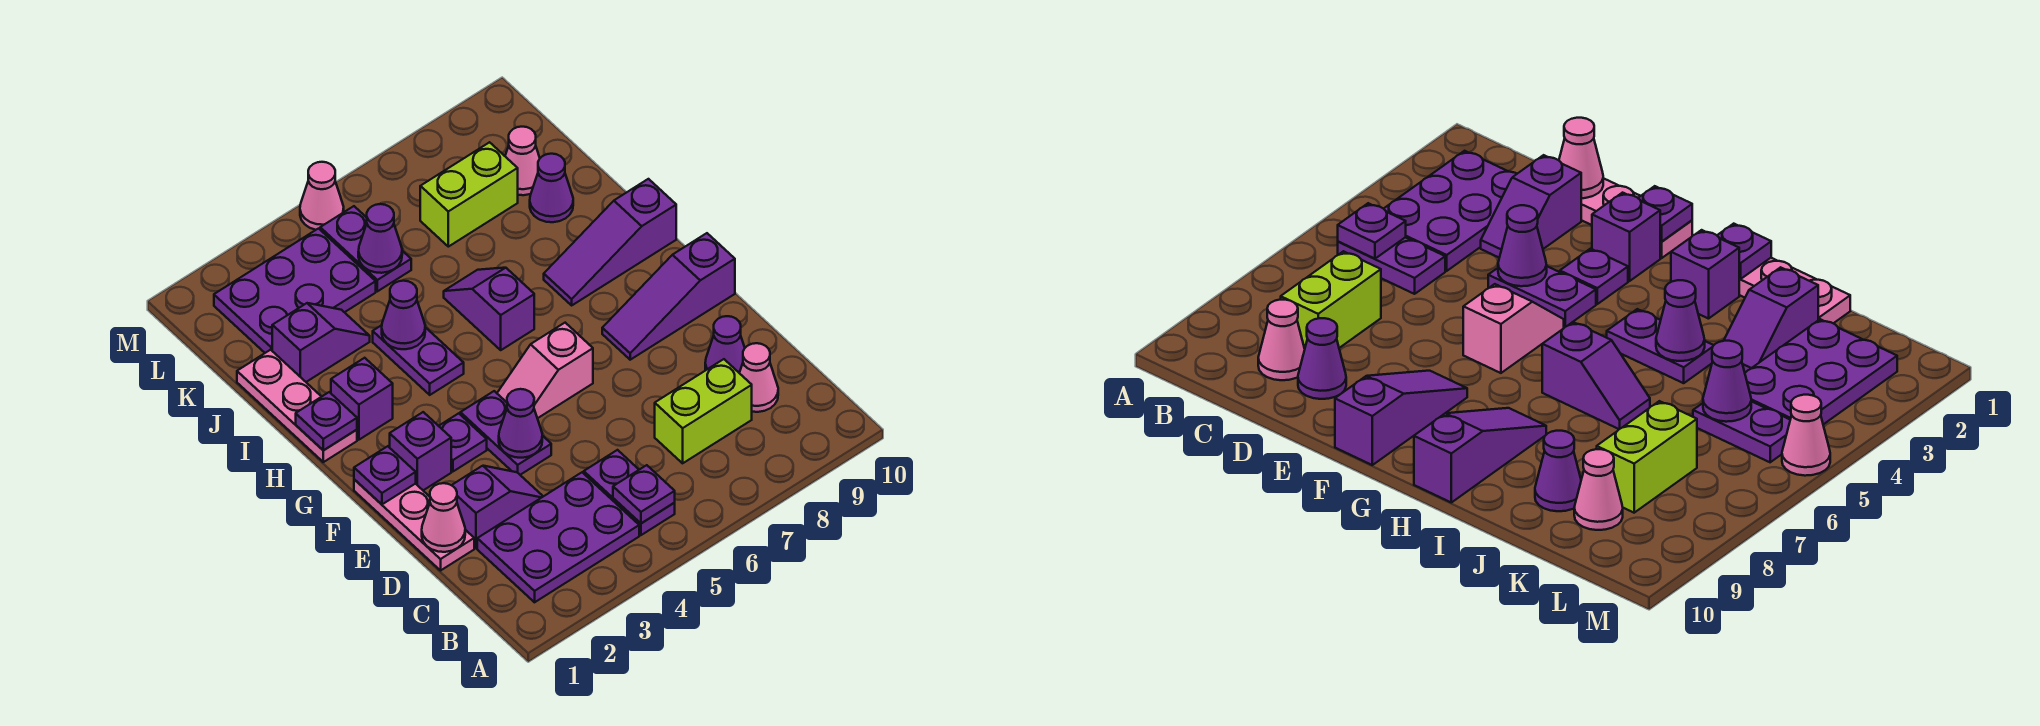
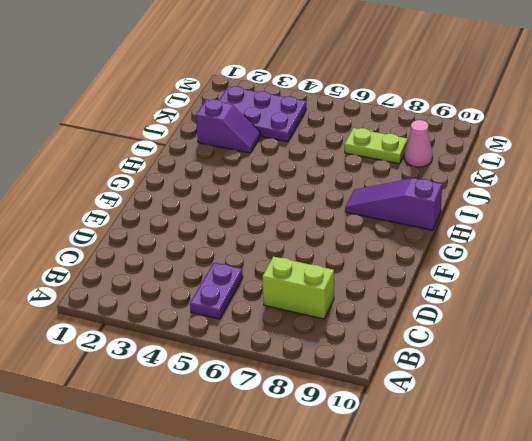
lime plate K7:K8 level 1 -> lime brick K7:K8 level 1
none -> purple plate B2:C4 level 1
none -> pink cone C9 level 1
none -> pink plate D1:F1 level 1
none -> purple slope D2:D3 level 1 top 2

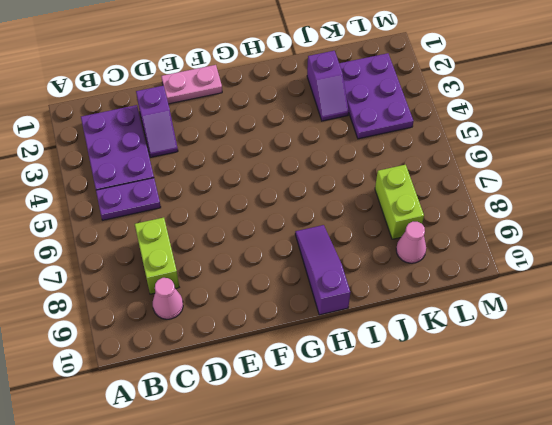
pink plate E1:F1 level 1 -> pink plate D1:F1 level 1
none -> purple cone D9 level 1
none -> purple plate E4:F4 level 1
none -> purple brick F2 level 1
none -> purple plate F3 level 1

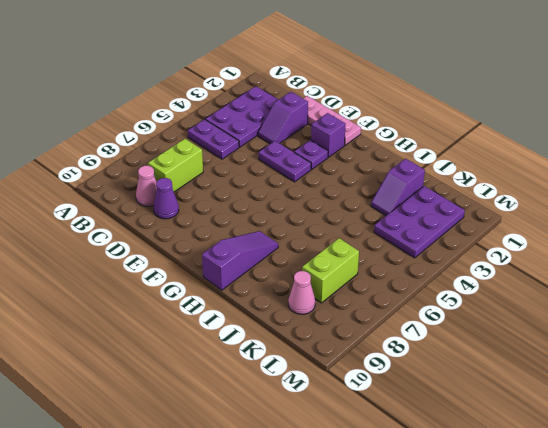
none -> pink slope F5:F6 level 1 top 6
none -> purple slope F8:F10 level 1 top 10
none -> pink plate H1:J1 level 1
none -> purple brick H2 level 1

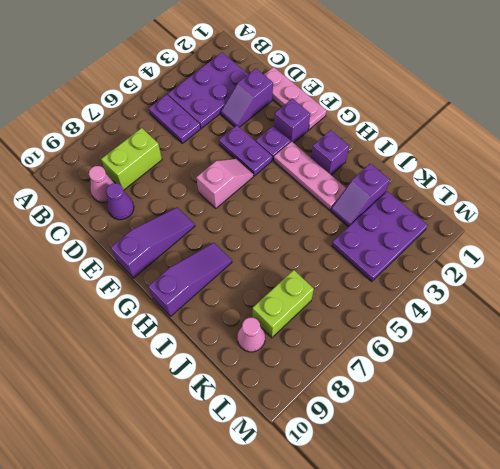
pink plate G3:I3 level 1 -> pink plate H1:J1 level 1
none -> purple plate H4:I4 level 1
none -> purple slope H6:I6 level 1 top H
none -> purple cone J9 level 1
none -> purple plate K5:L5 level 1

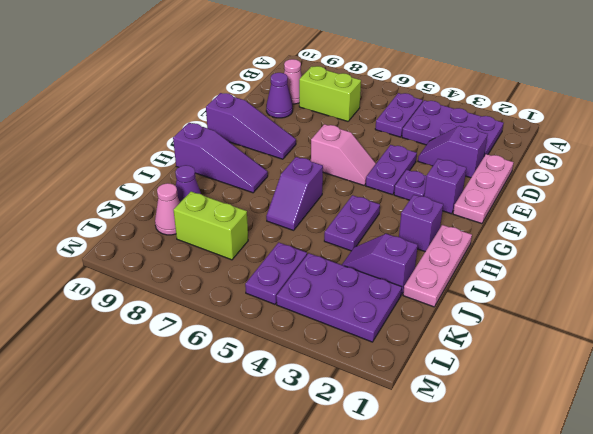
none -> pink cone M5 level 1
none -> purple plate B5 level 2
none -> pink cone D1 level 2
none -> purple cone E4 level 2

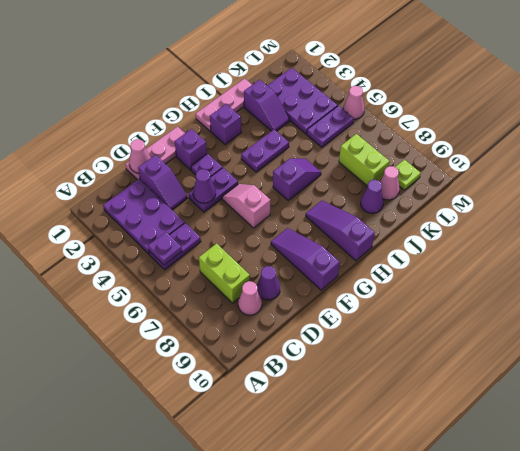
lime plate L9 level 1 -> none
none -> purple plate F1 level 2
none -> purple plate H1 level 2
none -> purple cone I4 level 2
none -> purple cone K5 level 2

